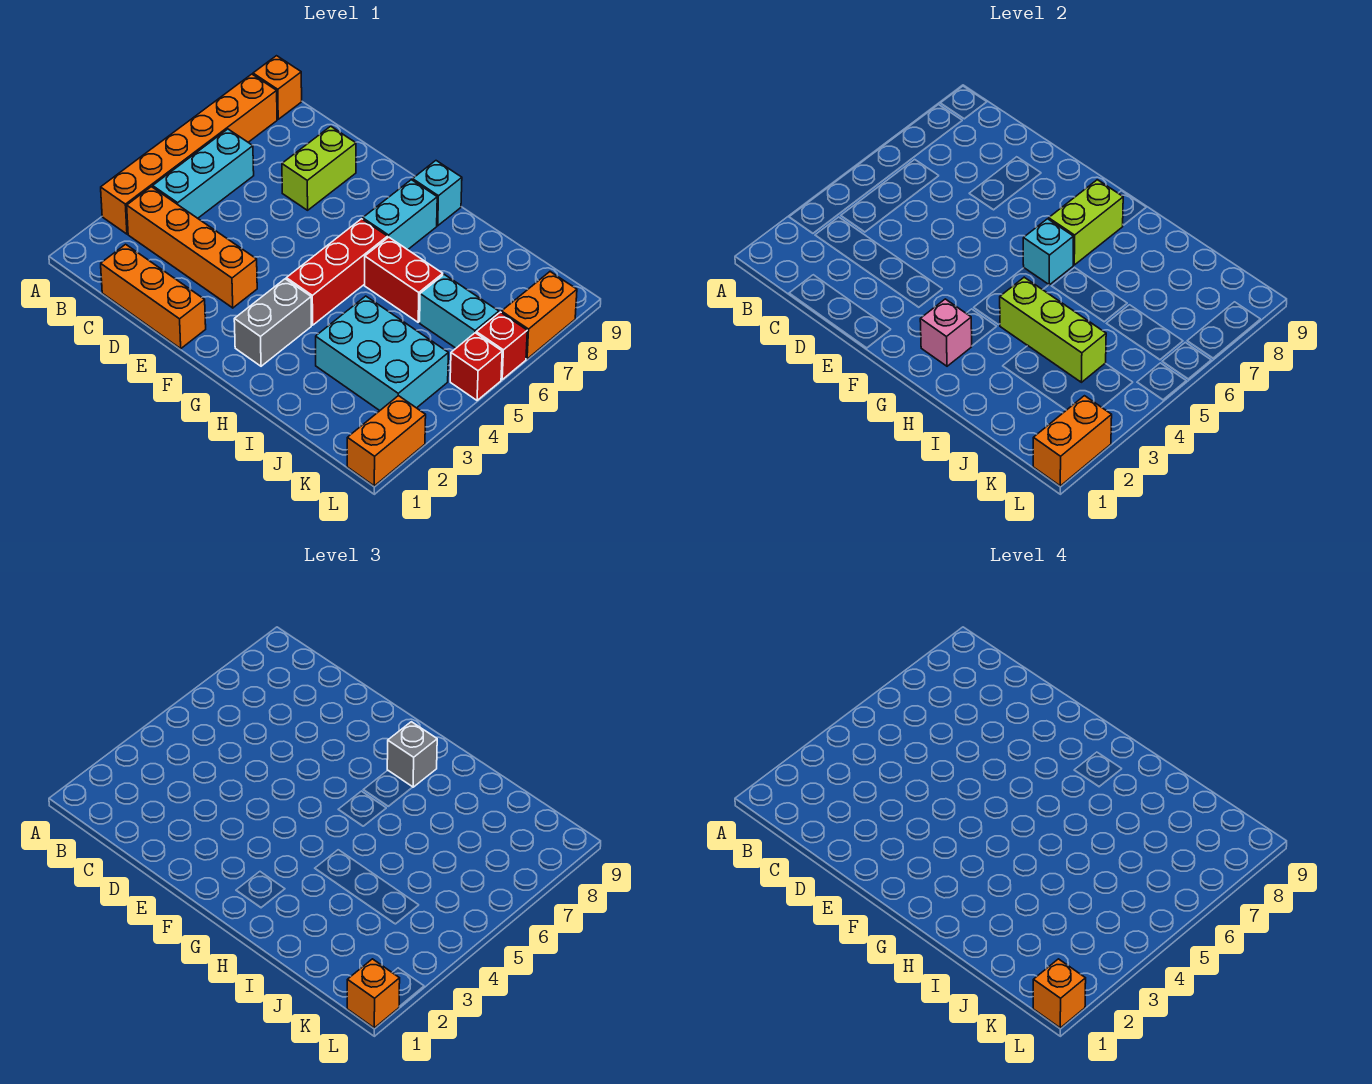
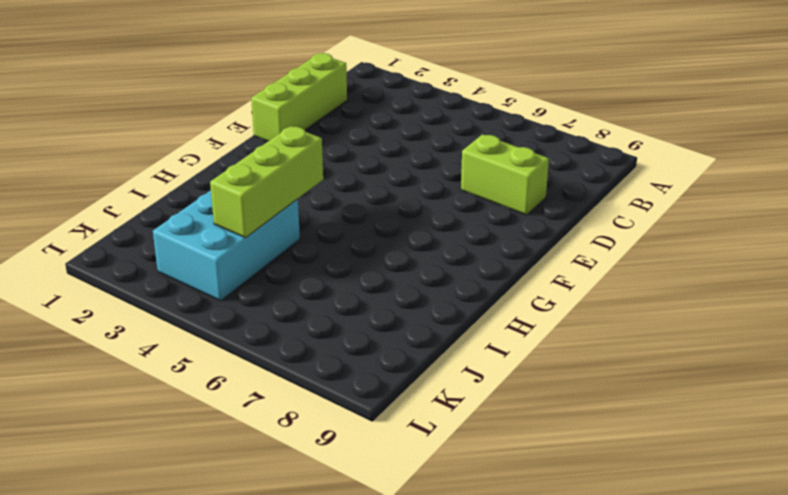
lime brick C1:E1 level 1 -> orange brick C1:E1 level 1
none -> orange brick A3:A8 level 1
none -> orange brick A9 level 1
none -> orange brick B3:E3 level 1

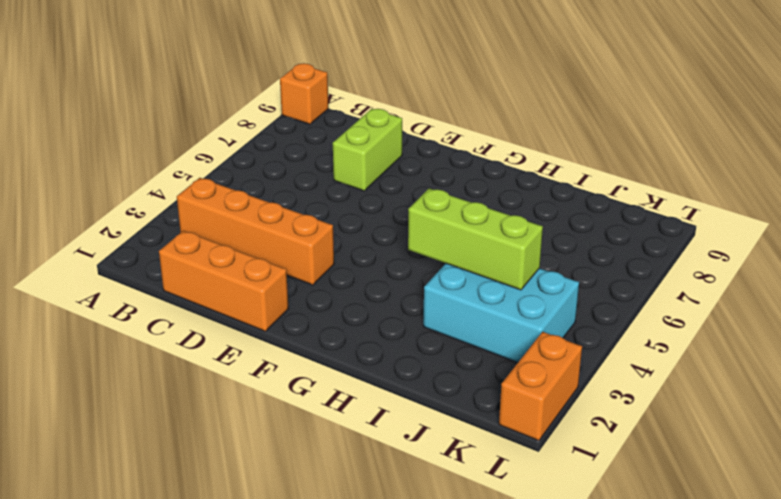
none -> orange brick A3:A8 level 1
none -> cyan brick B4:B6 level 1
none -> grey brick G2:G3 level 1

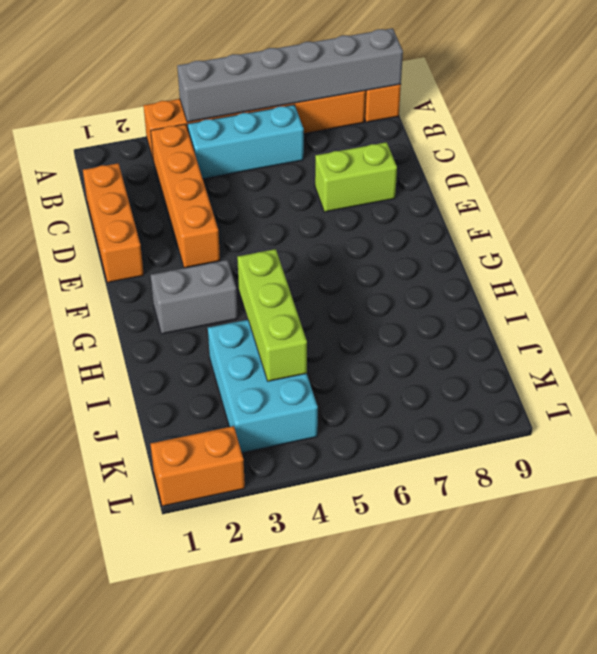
grey brick A4:A9 level 2 -> none
none -> red brick G4:G6 level 1
none -> cyan brick G7:G8 level 1
none -> cyan brick G9 level 1

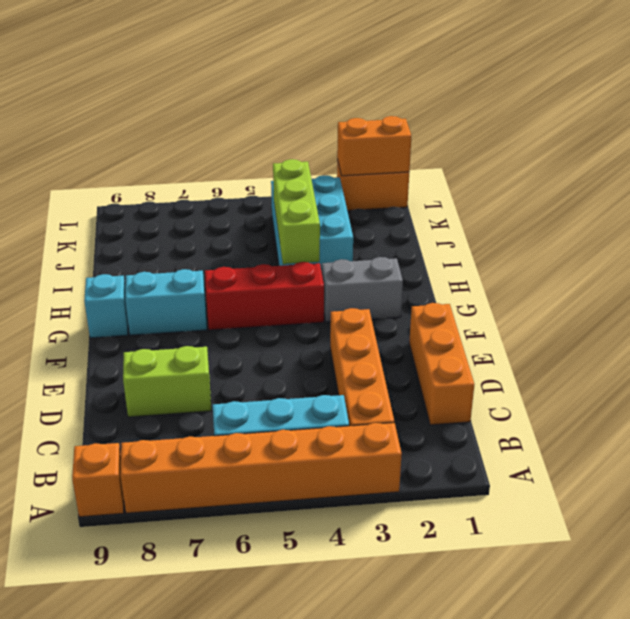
none -> red brick H6:I6 level 1
none -> cyan brick J6:K6 level 1
none -> red brick L5 level 1

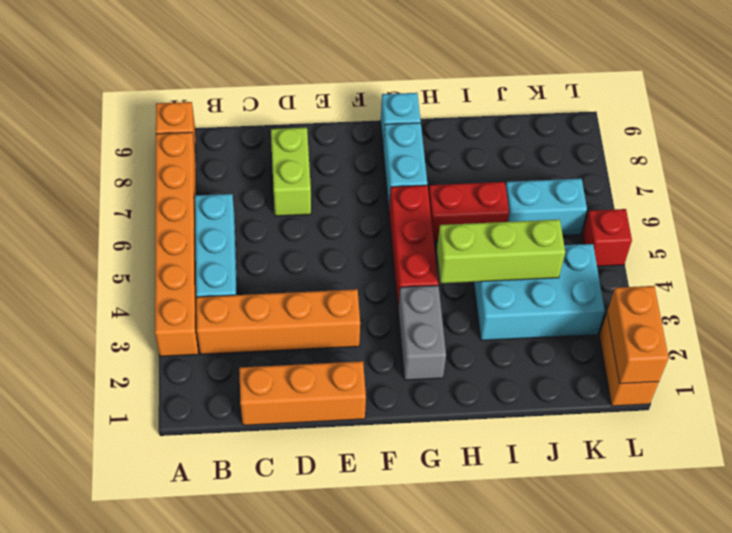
none -> red brick L6 level 1
none -> orange brick L7:L8 level 1
none -> pink brick G2 level 2

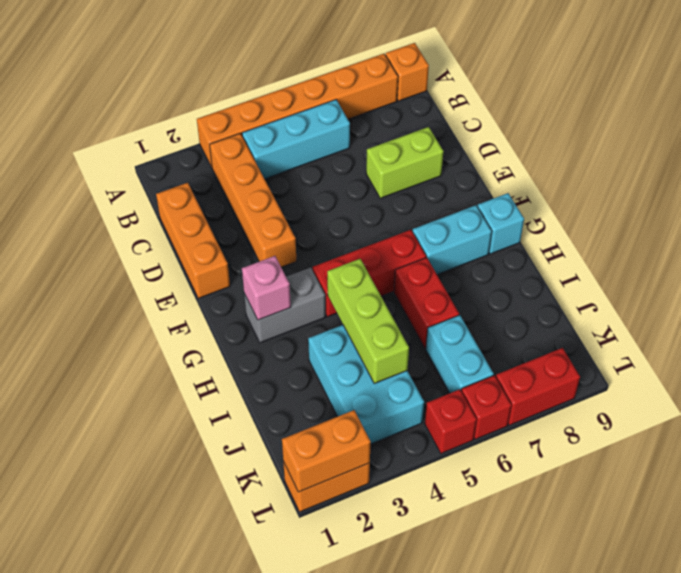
red brick L7:L8 level 1 -> orange brick L7:L8 level 1
none -> cyan brick G6 level 2
none -> lime brick G7:G8 level 2
none -> grey brick G8 level 3

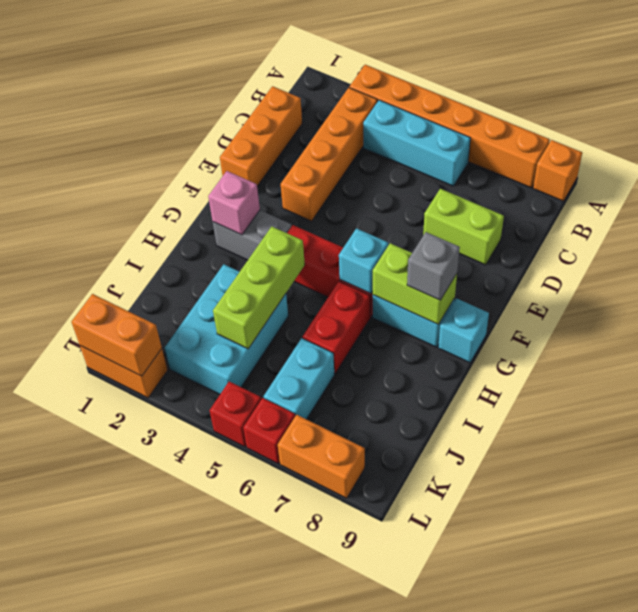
none -> orange brick L1 level 3
none -> orange brick L1 level 4

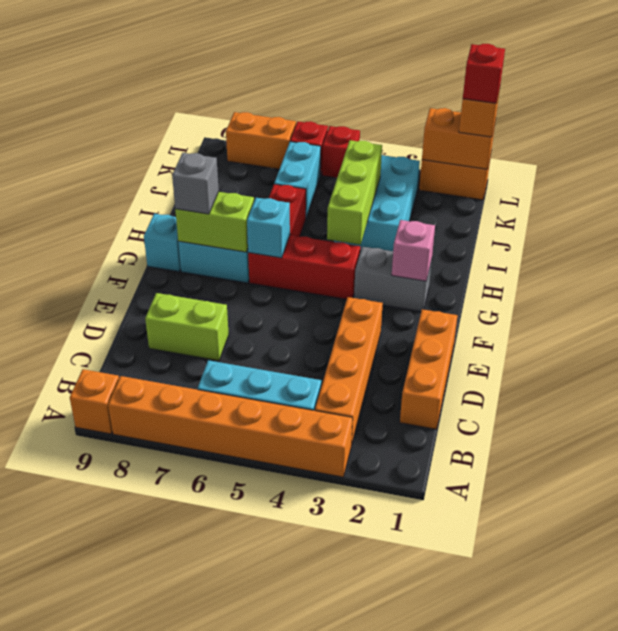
red brick L1 level 4 -> orange brick L1 level 4

